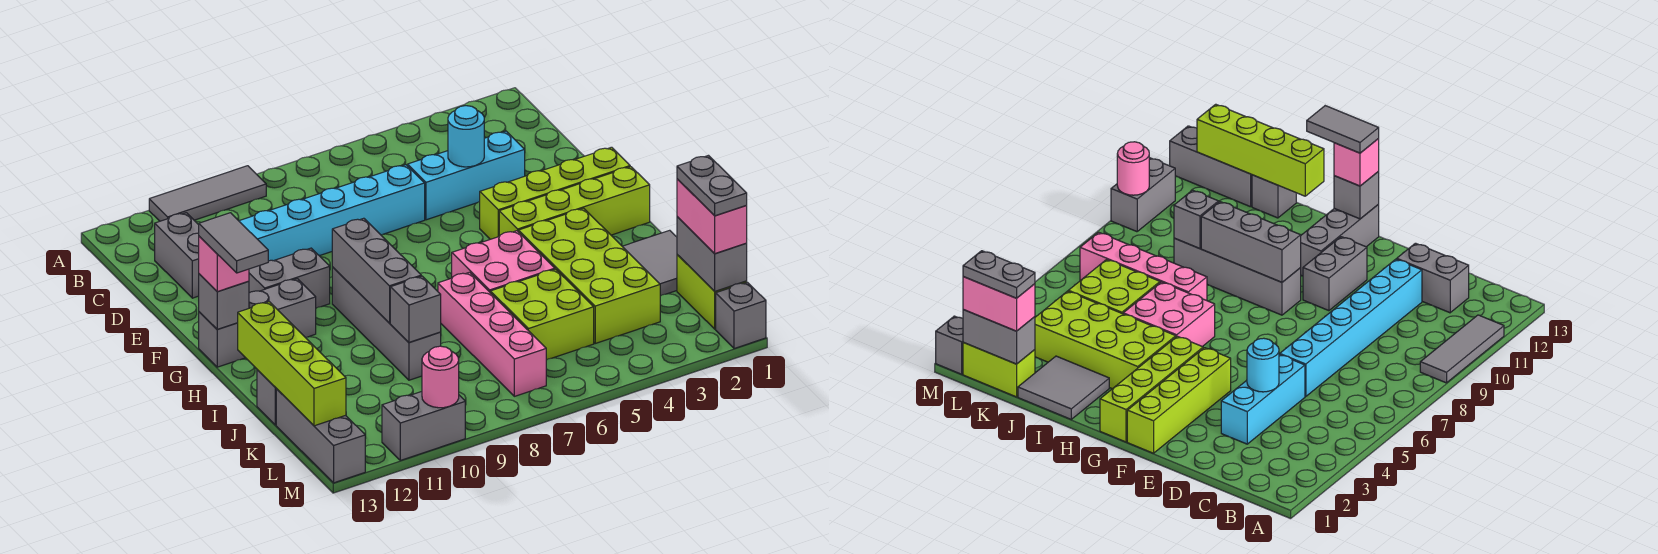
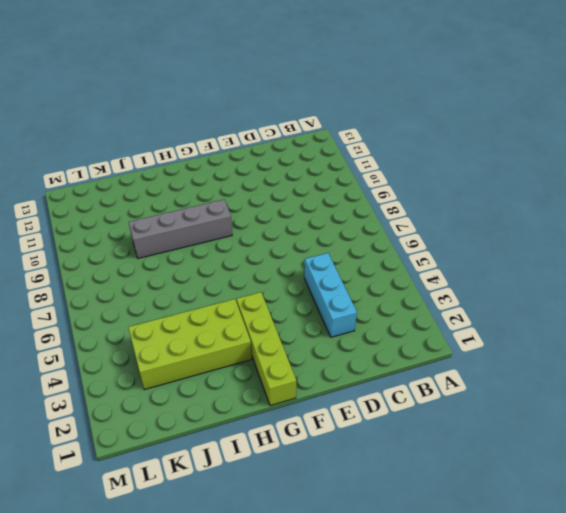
none -> grey tile A9:A11 level 1
none -> grey brick C12:D12 level 1
none -> cyan brick D6:D11 level 1
none -> lime brick F1:F4 level 1

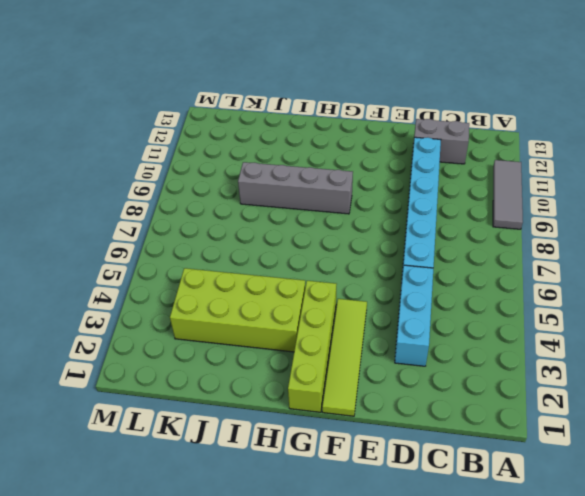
lime tile F1:F4 level 1 -> lime brick F1:F4 level 1
none -> grey brick F10:F11 level 1
none -> grey brick G11:G13 level 1
none -> pink brick H5:I6 level 1
none -> grey tile I1:J2 level 1

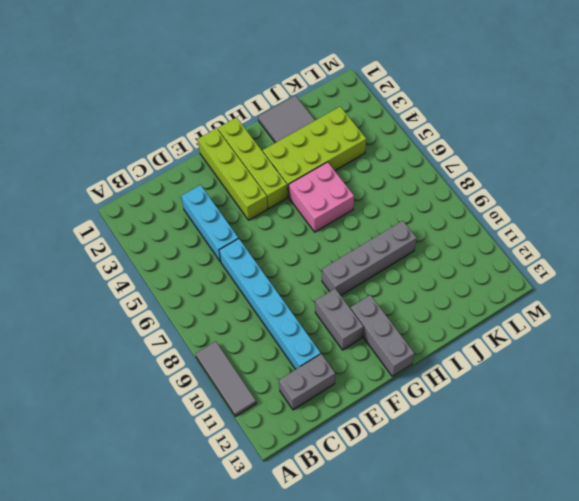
none -> pink brick I7:L7 level 1
none -> lime brick J5:K6 level 1
none -> grey brick J13 level 1
none -> lime brick K1:L1 level 1

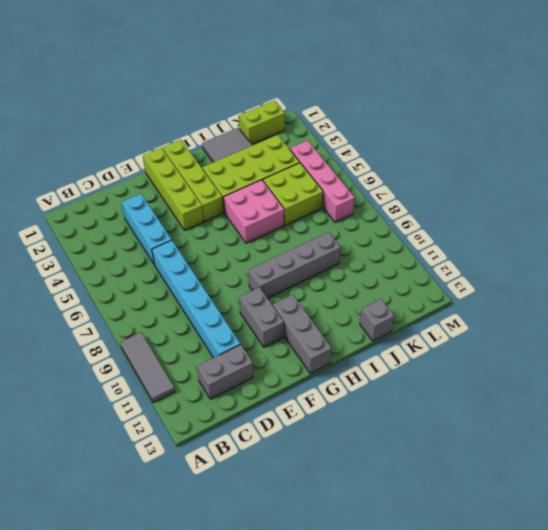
pink brick L4:L7 level 1 -> pink brick I7:L7 level 1
none -> grey brick K13:M13 level 1
none -> grey brick M1 level 1
none -> grey brick M10:M11 level 1
none -> cyan round brick D4 level 2

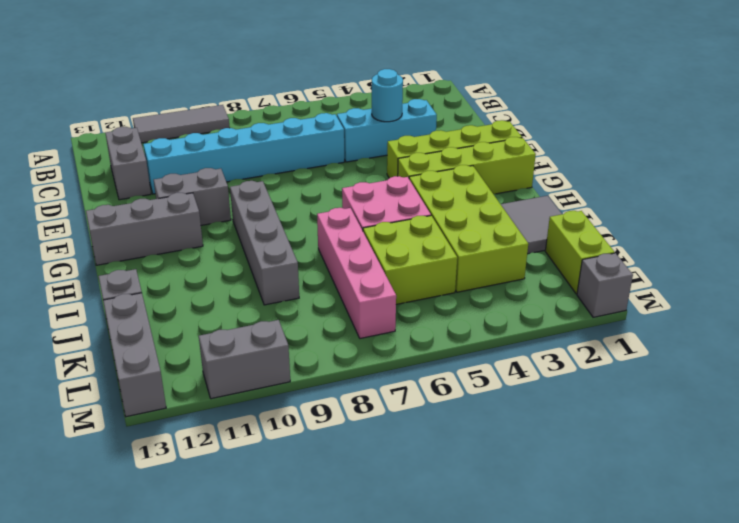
none -> grey brick G9:I9 level 2
none -> grey brick G13 level 2
none -> lime brick I13:L13 level 2
none -> grey brick J9 level 2

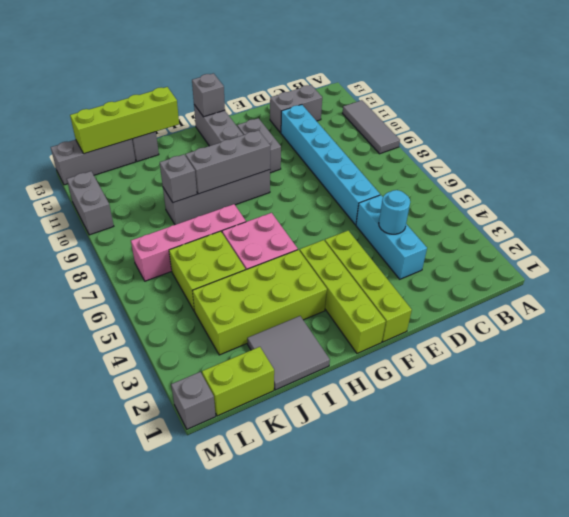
none -> grey brick K1:L1 level 2
none -> pink round brick M10 level 2
none -> pink brick G13 level 3
none -> pink brick K1:L1 level 3

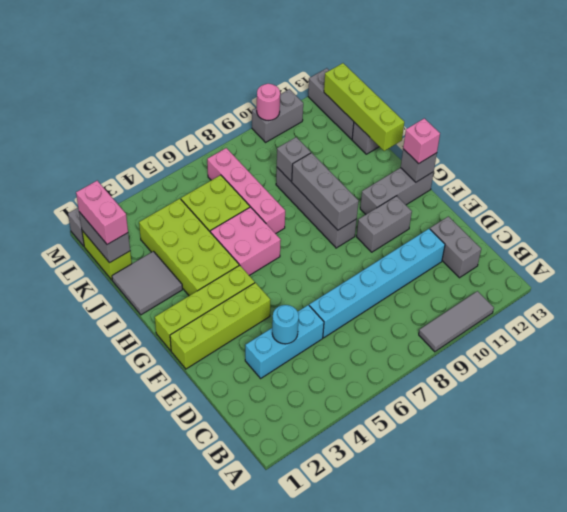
none -> grey tile G13:H13 level 4
none -> grey plate K1:L1 level 4

